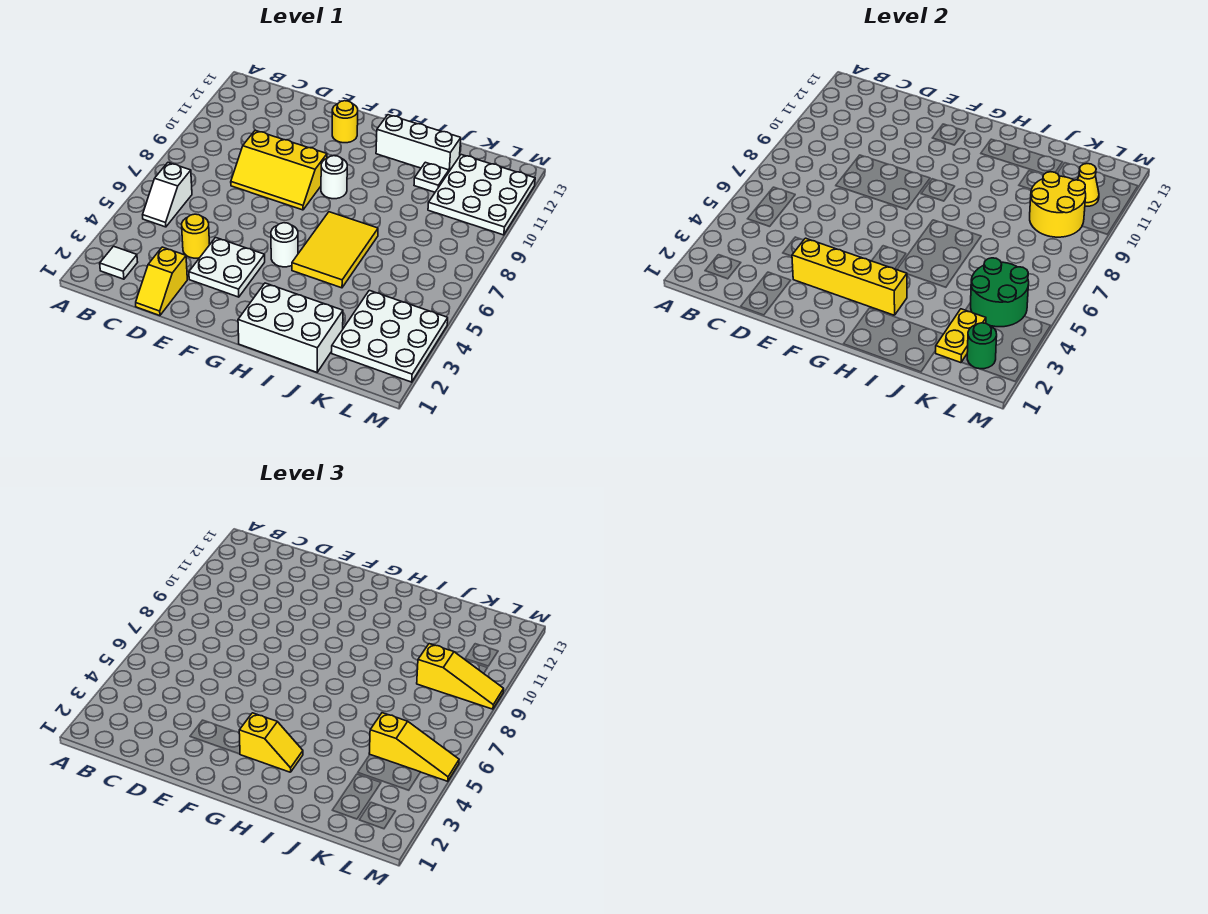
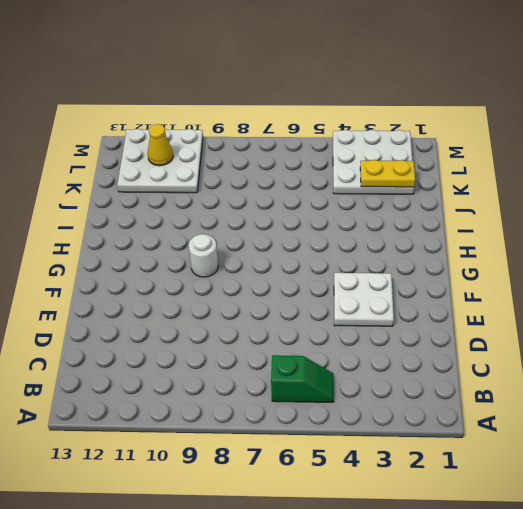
green slope B5:B6 level 1 top 6 -> white slope B5:B6 level 1 top 6
none -> white tile B2 level 1
none -> yellow slope D1:D2 level 1 top 2
none -> yellow round brick D4 level 1

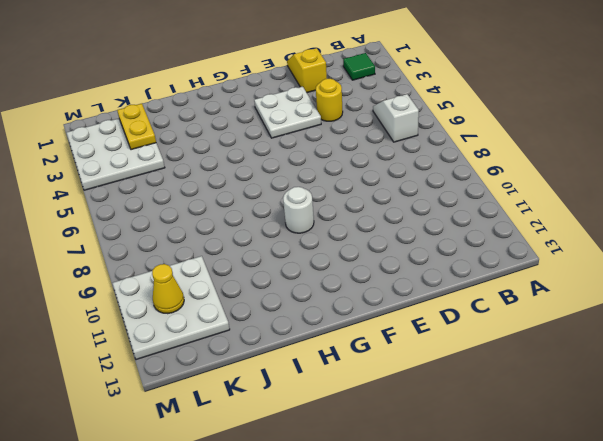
green tile B2 level 1 -> white tile B2 level 1
none -> yellow slope D8:F9 level 1 top 9
none -> yellow round brick F12 level 1
none -> white round brick G5 level 1

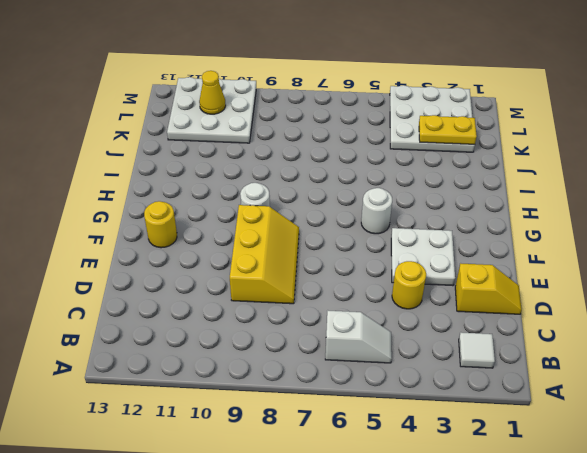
none -> white brick H1:J2 level 1
none -> yellow tile H5:I7 level 1
none -> white brick H12:J12 level 1

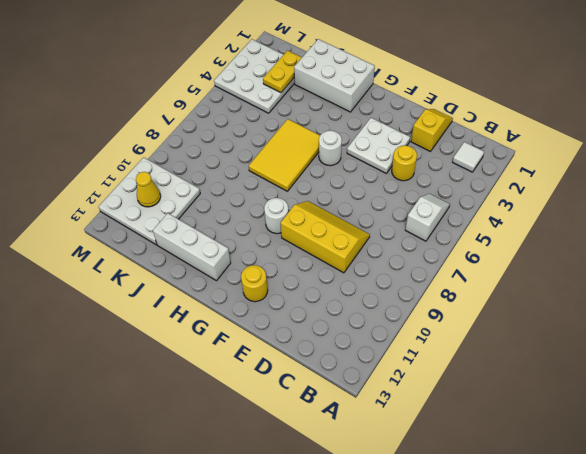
none -> white plate J11 level 1
none -> yellow brick E3:H3 level 2
none -> green round brick K4:L5 level 2

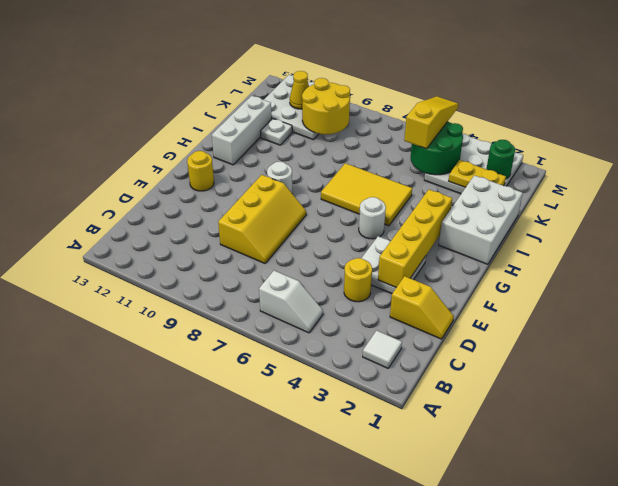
none -> yellow slope G3:H3 level 3 top G
none -> yellow slope K9:M9 level 3 top K

